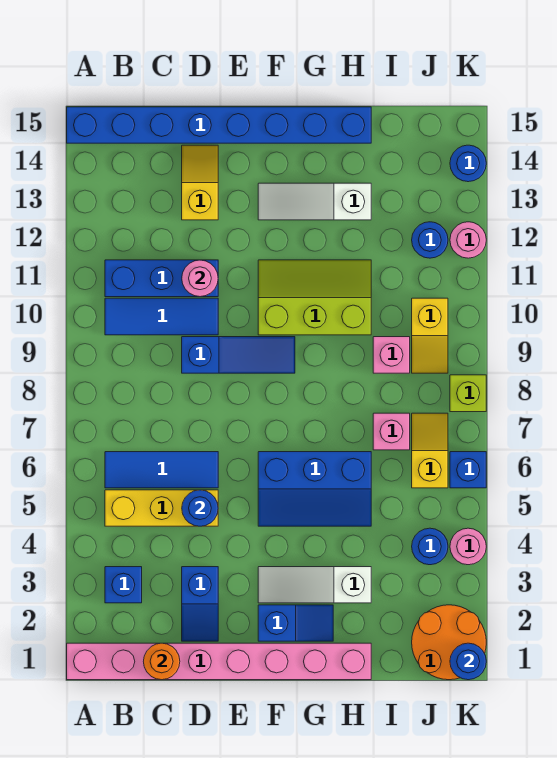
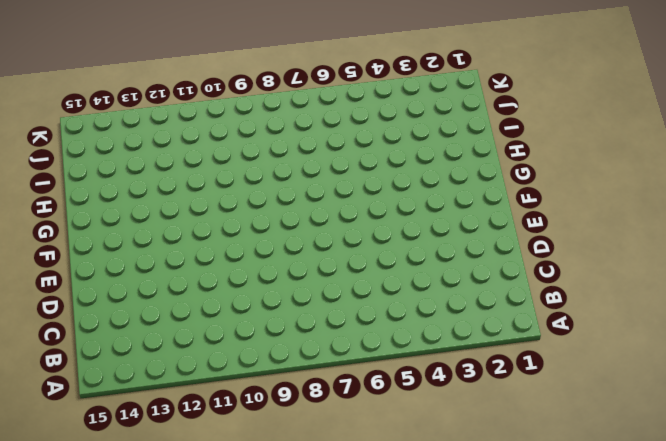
none -> pink brick A1:H1 level 1
none -> blue brick A15:H15 level 1
none -> blue brick B3 level 1
none -> yellow brick B5:D5 level 1

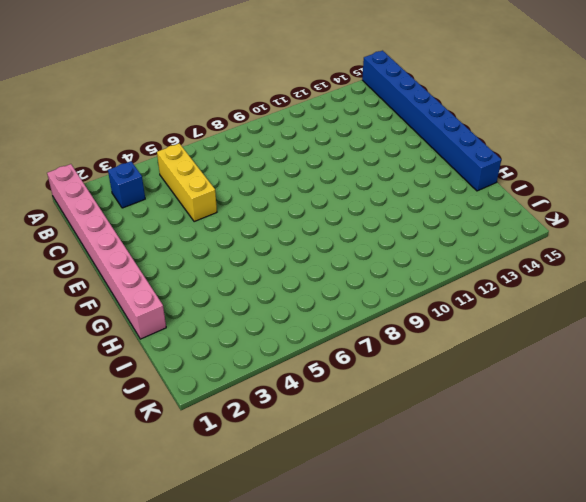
none -> blue tile B6:D6 level 1
none -> blue tile B10:D10 level 1
none -> blue brick B11:D11 level 1
none -> blue slope D2:D3 level 1 top 3

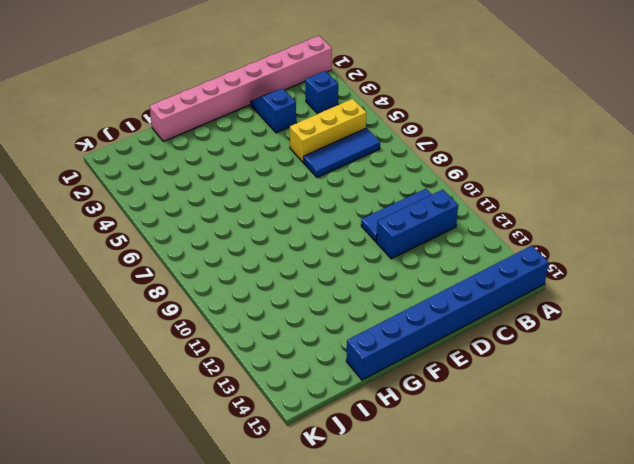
none -> blue slope D9:F9 level 1 top D
none -> yellow slope D13:D14 level 1 top 13
none -> blue slope F2:G2 level 1 top F
none -> white slope F3:H3 level 1 top H

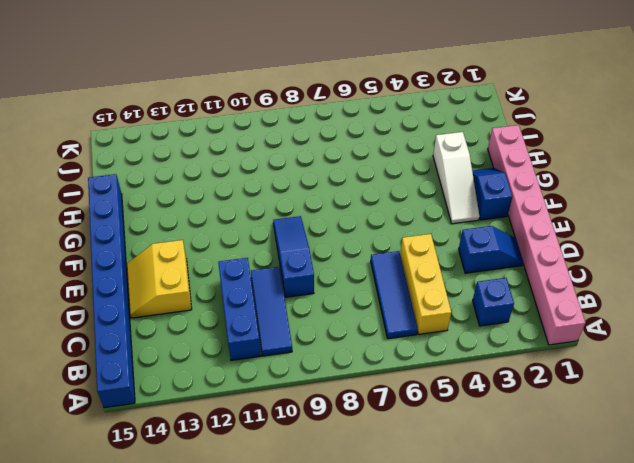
yellow slope D13:E14 level 1 top 13 -> yellow slope D13:D14 level 1 top 13
none -> blue slope F5:H6 level 1 top 6
none -> lime slope F10:H11 level 1 top 10
none -> white slope F13:H13 level 1 top H
none -> pink brick I7 level 1

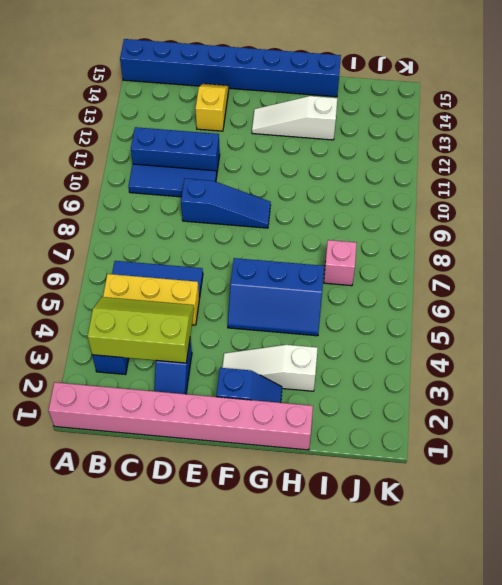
lime slope B3:D4 level 2 top 3 -> lime slope F10:H11 level 1 top 10
none -> pink brick I9 level 1
none -> orange round brick J1:K2 level 1
none -> blue round brick J4 level 1
none -> yellow slope J6:J7 level 1 top 6

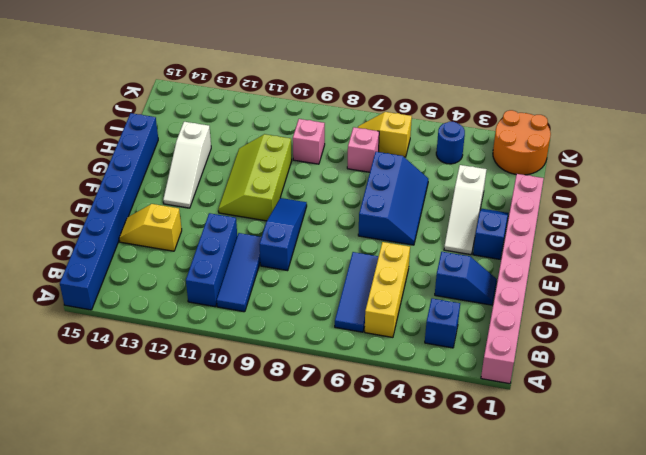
none -> yellow slope J9:J10 level 1 top 10
none -> blue round brick J12 level 1
none -> pink round brick K4 level 1
none -> blue brick K6 level 1

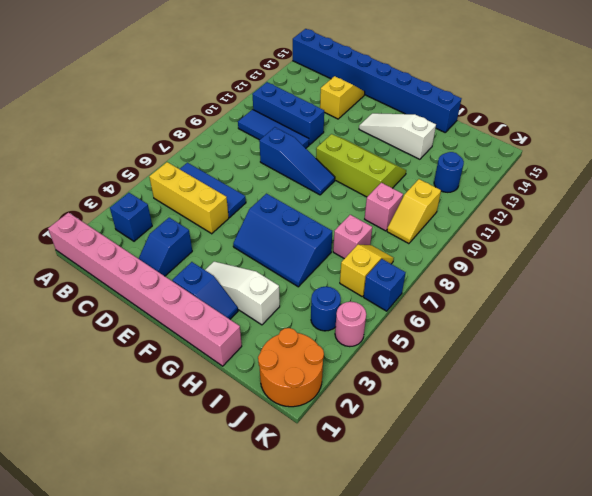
none -> lime brick K8 level 1
none -> pink round brick K12 level 1
none -> blue round brick K14 level 1
none -> orange round brick C1 level 2

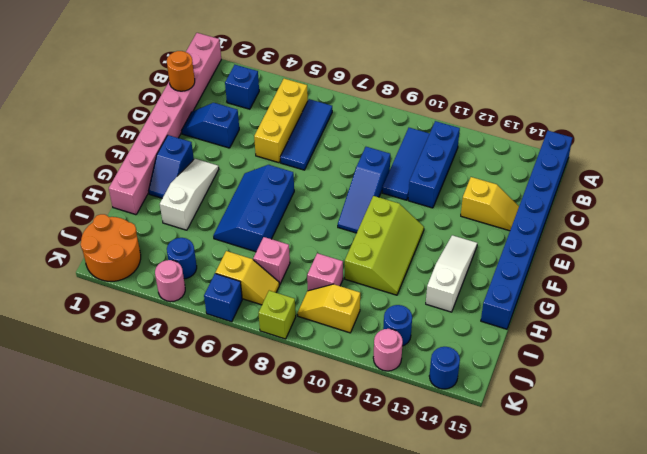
none -> blue round brick D5 level 2
none -> pink round brick D11 level 2
none -> blue round brick K1 level 2

